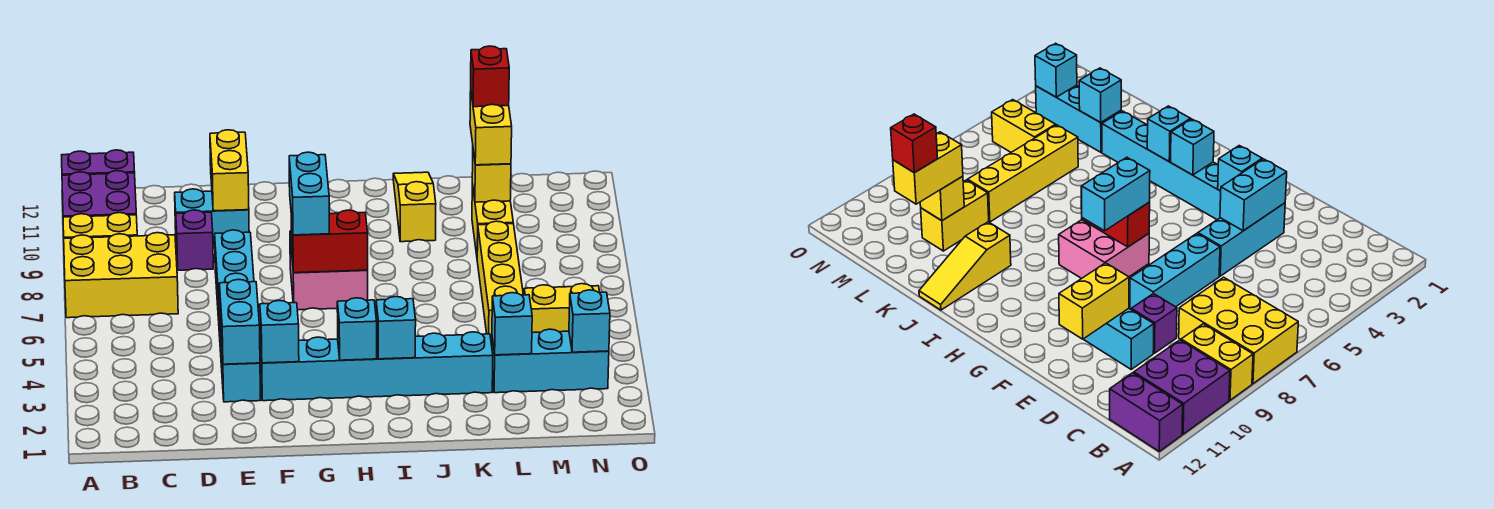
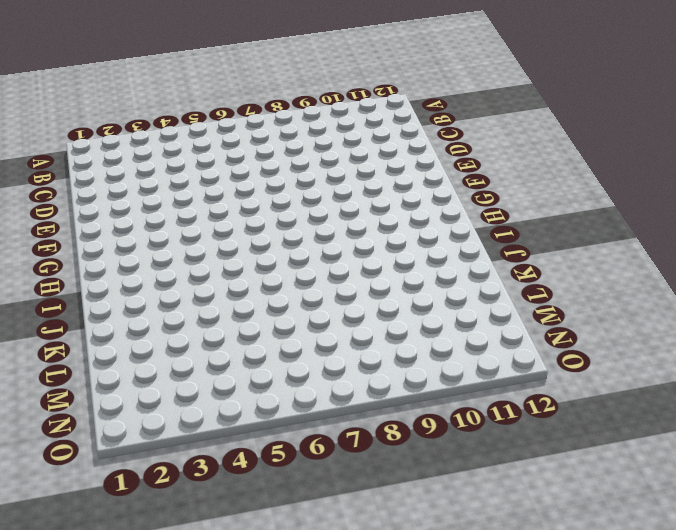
none -> yellow brick A7:C8 level 1
none -> yellow brick A9:B9 level 1
none -> purple brick A10:B11 level 1

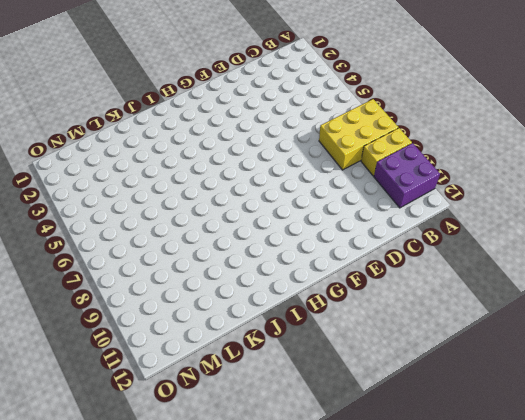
none -> purple brick A12:B12 level 1
none -> purple brick D9 level 1
none -> cyan brick D10:E10 level 1

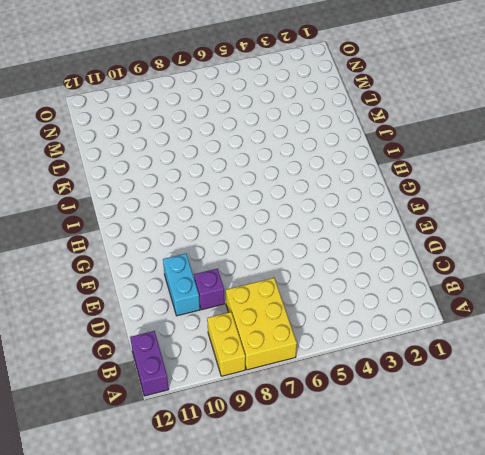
none -> purple brick A10:B11 level 1
none -> cyan brick E3:E5 level 1
none -> cyan brick E6:E8 level 1

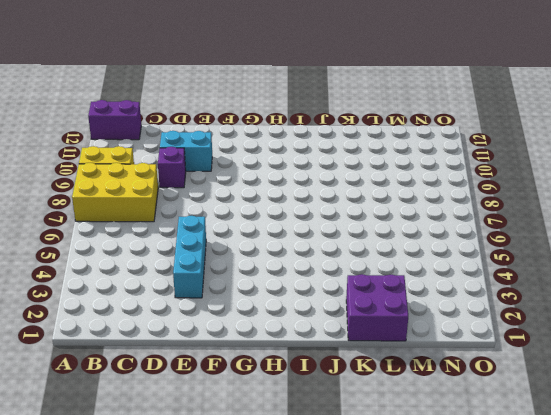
purple brick K1:L2 level 1 -> purple brick A10:B11 level 1
none -> cyan brick E6:E8 level 1
none -> cyan brick F3:K3 level 1
none -> pink brick G7:H8 level 1

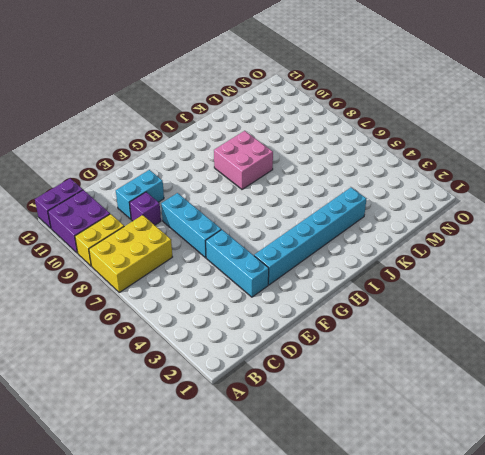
pink brick I8:J9 level 1 -> pink brick G7:H8 level 1
none -> yellow slope J10:J12 level 1 top 10
none -> cyan brick L3:N3 level 1
none -> yellow brick L5:L8 level 1

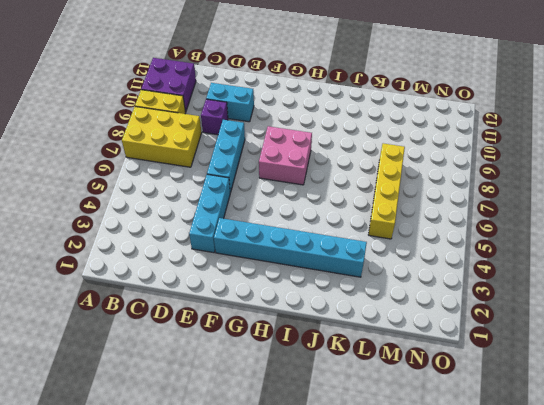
none -> purple brick A12:B12 level 1
none -> yellow slope J10:J12 level 1 top 10
none -> cyan brick L3:N3 level 1

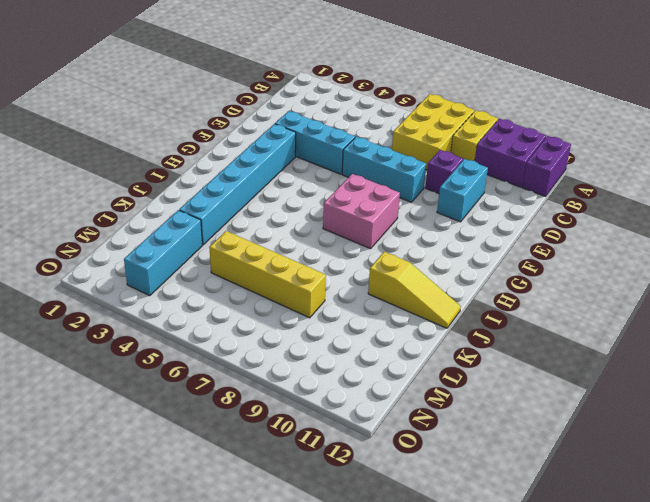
none -> yellow brick L9:L10 level 1
none -> yellow brick M5:N5 level 1
none -> cyan brick E3:E4 level 2

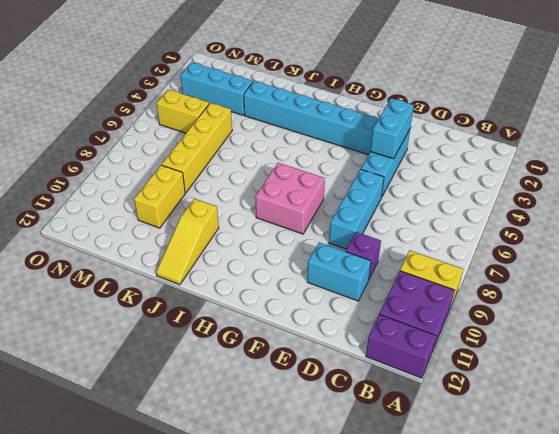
none -> yellow brick A7:C8 level 1
none -> yellow brick E10:E11 level 2
none -> cyan brick F3 level 2

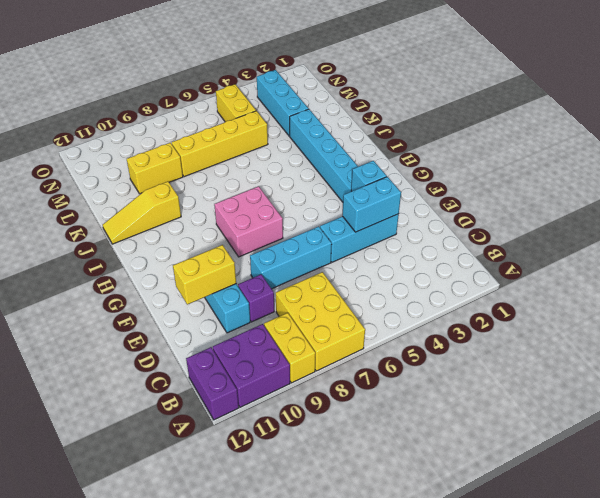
none -> red brick G7:H7 level 2
none -> cyan brick H3 level 2
none -> cyan brick I3 level 2

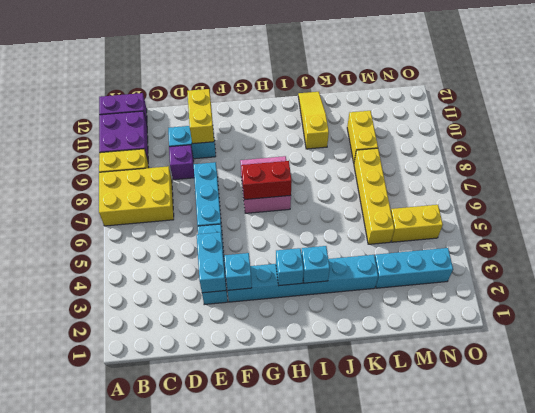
none -> cyan brick L3 level 2
none -> yellow brick L10 level 2
none -> cyan brick N3 level 2

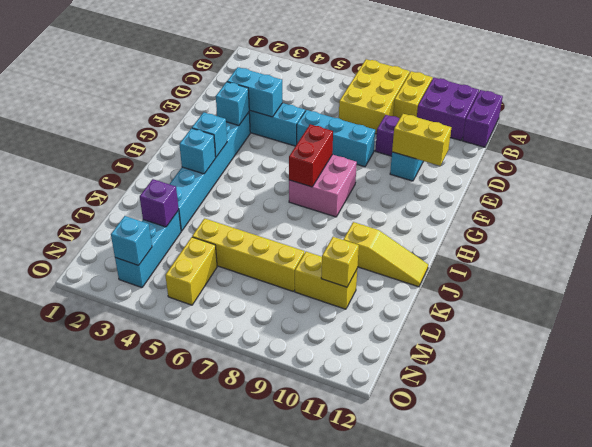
purple brick L3 level 2 -> cyan brick L3 level 2
none -> cyan brick G7:G8 level 3
none -> yellow brick L10:L11 level 3
none -> red brick L11 level 4

